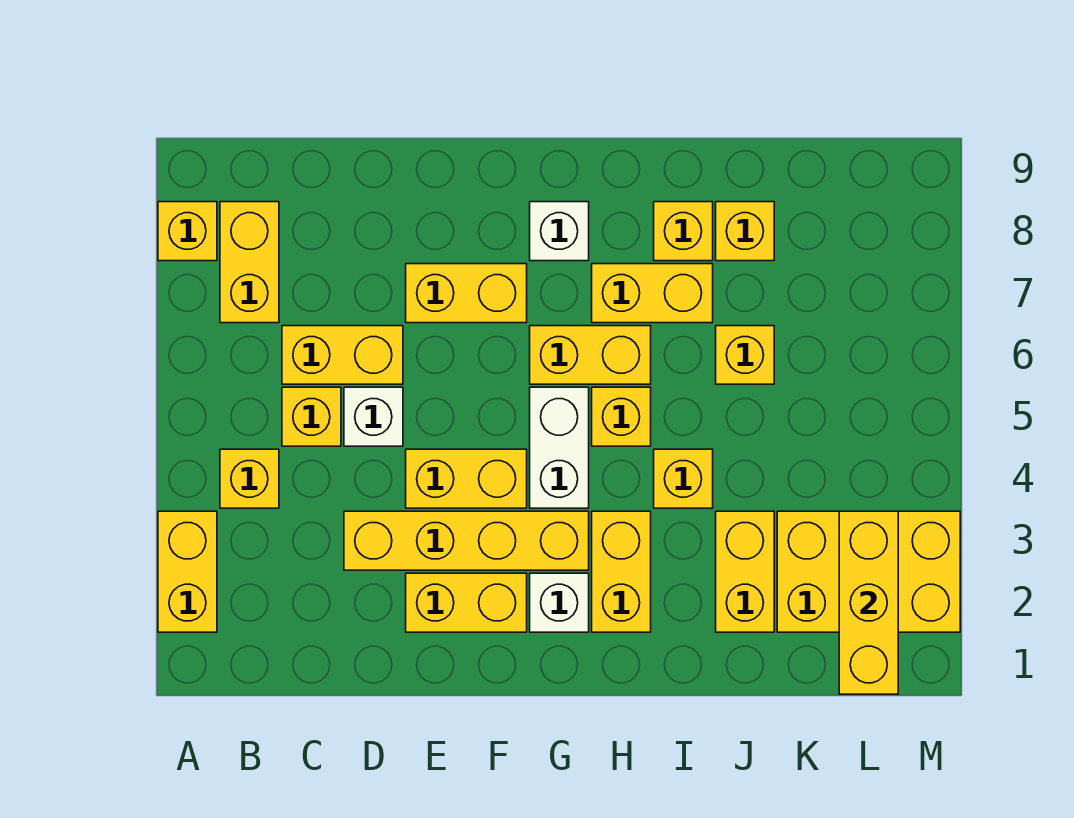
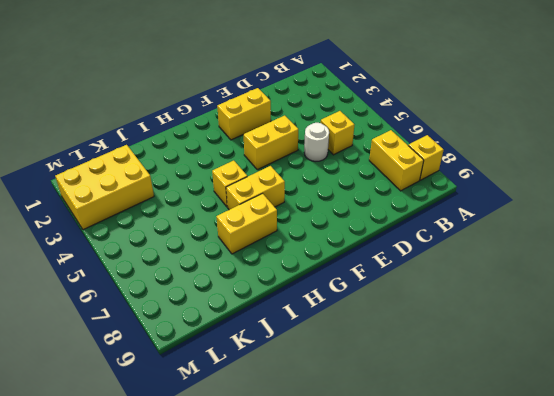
white round brick D5 level 1 -> white brick D5 level 1
none -> yellow brick A2:A3 level 1
none -> yellow brick B4 level 1
none -> yellow brick C6:D6 level 1

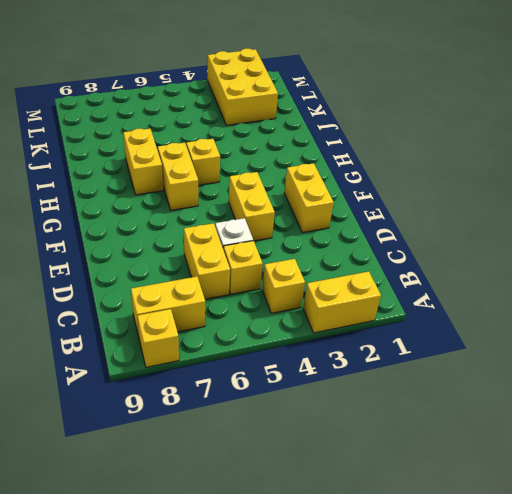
none -> yellow brick D3:G3 level 1
none -> yellow brick E7:F7 level 1
none -> white brick G2 level 1

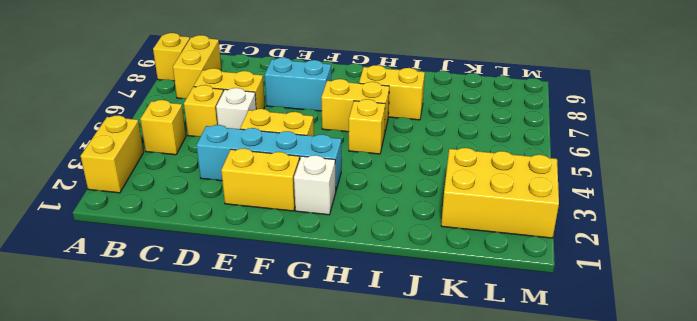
cyan brick D3:G3 level 1 -> yellow brick D3:G3 level 1
cyan brick E7:F7 level 1 -> yellow brick E7:F7 level 1
none -> white brick G4:G5 level 1
none -> white brick G8 level 1
none -> yellow brick H2:H3 level 1

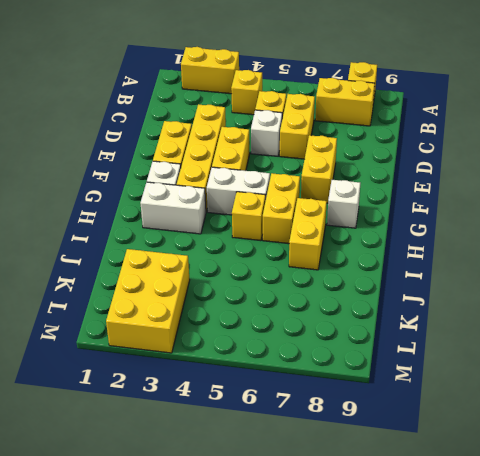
white brick H2:H3 level 1 -> yellow brick H2:H3 level 1
none -> yellow brick I4 level 1
none -> yellow brick I8 level 1
none -> yellow brick J2:J3 level 1

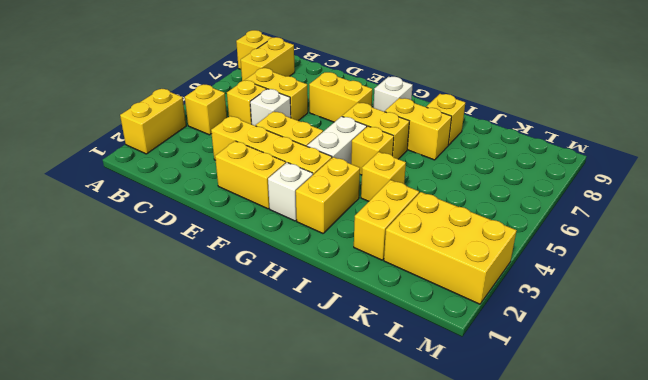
none -> yellow brick J6 level 1
none -> yellow brick J8 level 1
none -> yellow brick L1:L3 level 2

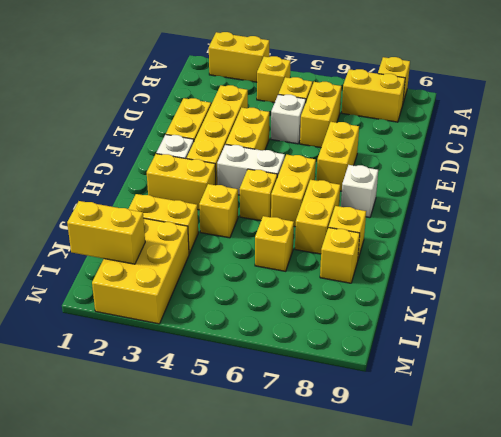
yellow brick L1:L2 level 2 -> yellow brick L1:L3 level 2

